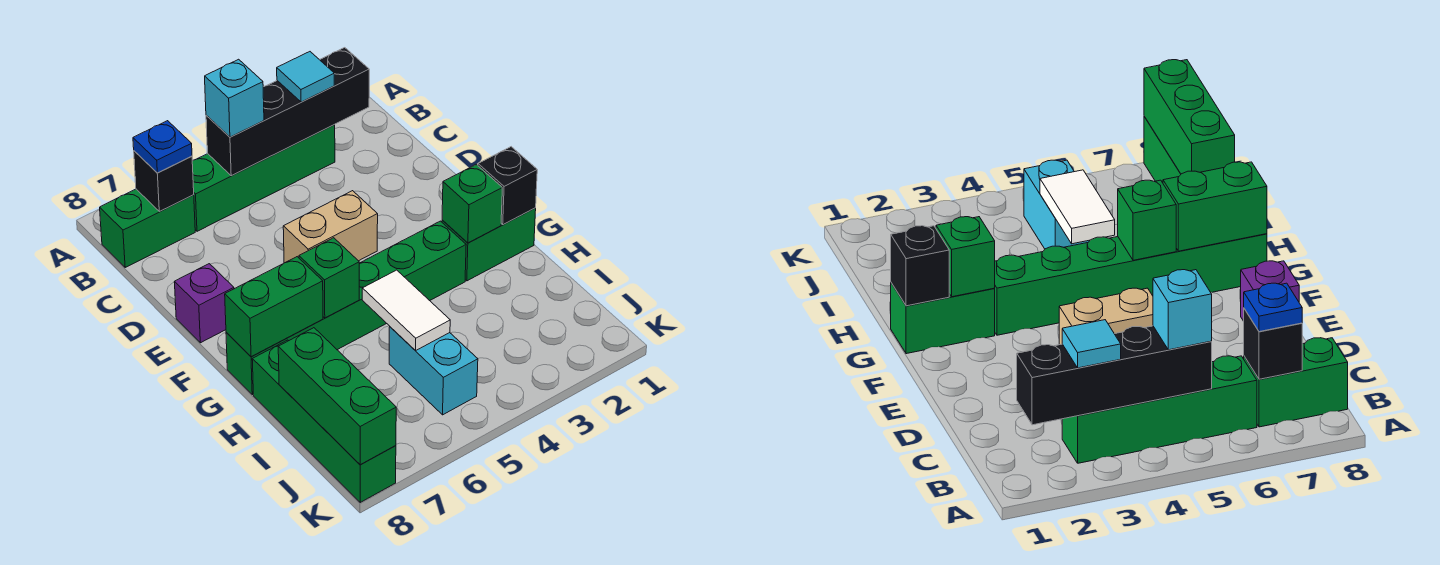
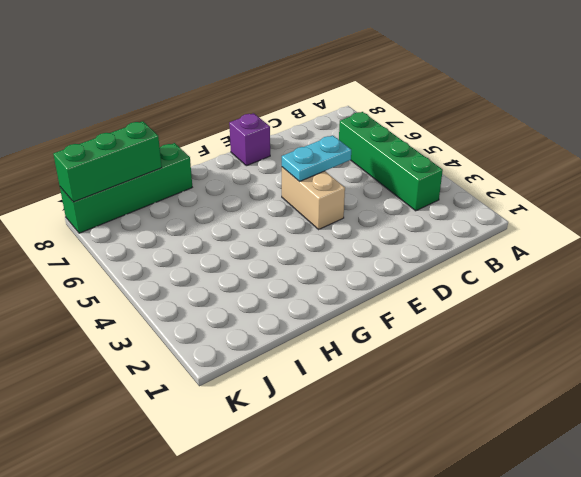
cyan plate D5:E5 level 2 -> none
none -> green brick B7:B8 level 1
none -> green brick G1:G2 level 1
none -> green brick G3:G8 level 1

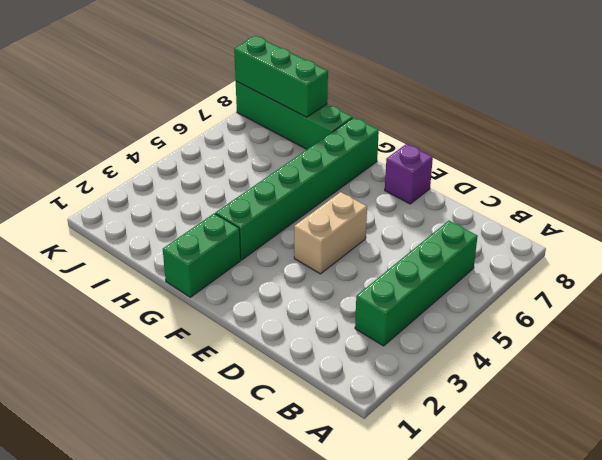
none -> green brick B7:B8 level 1
none -> cyan brick I5:J5 level 1
none -> black brick B2:B5 level 2

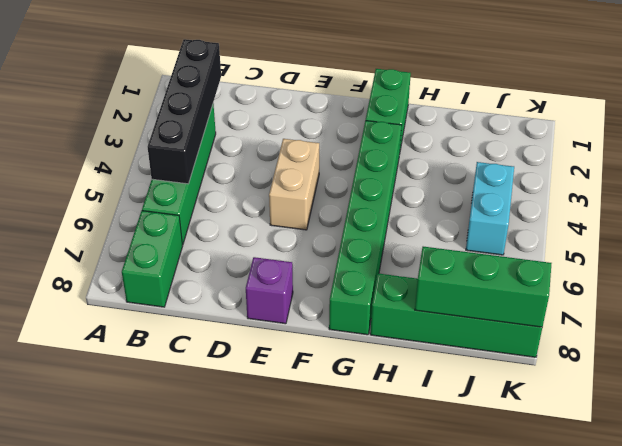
cyan brick J4:J5 level 1 -> cyan brick I5:J5 level 1
none -> black brick B7 level 2
none -> black brick G1 level 2
none -> green brick G2 level 2

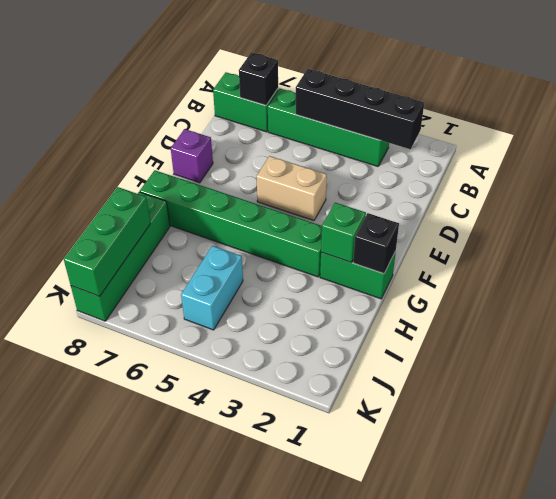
none -> green brick G6 level 2
none -> green brick G7:G8 level 2
none -> white tile H5:I5 level 2

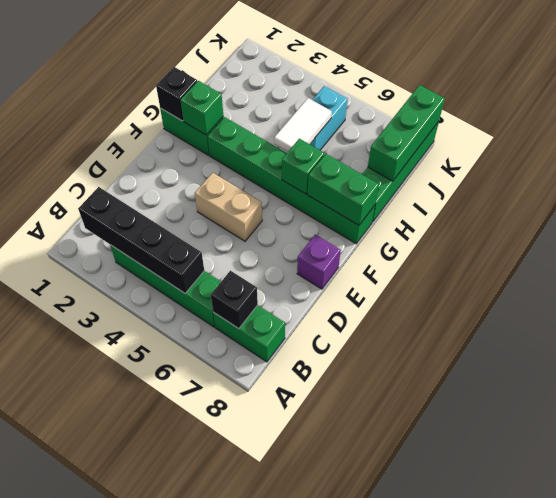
none -> cyan tile B3 level 3
none -> cyan brick B5 level 3
none -> blue plate B7 level 3

